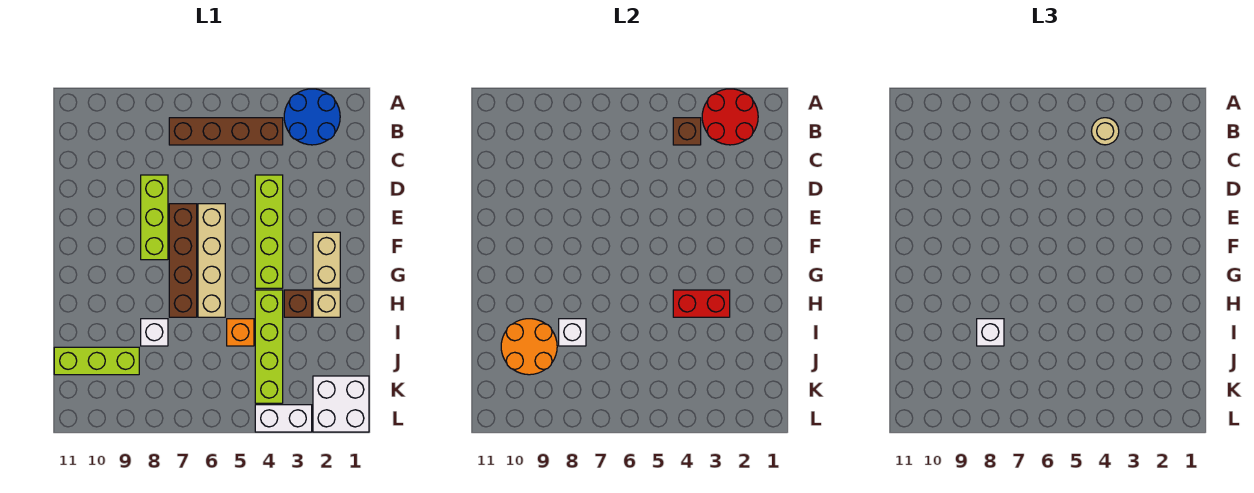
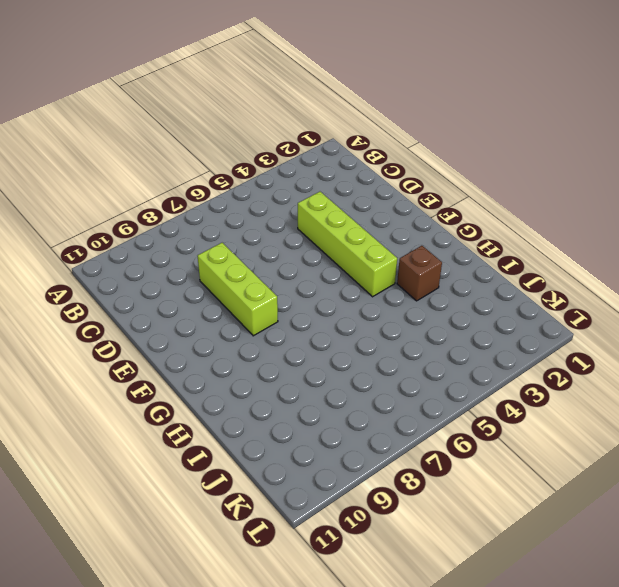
none -> blue round brick A2:B3 level 1
none -> brown brick B4:B7 level 1
none -> tan brick E6:H6 level 1

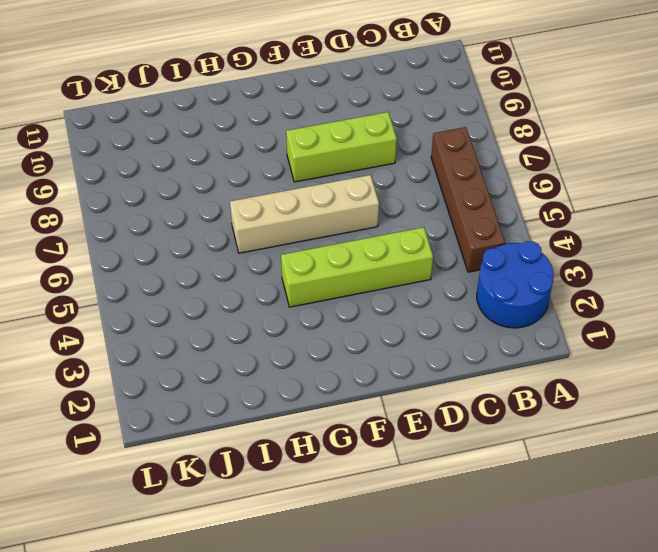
none -> brown brick E7:H7 level 1
none -> tan brick F2:G2 level 1
none -> tan brick H2 level 1

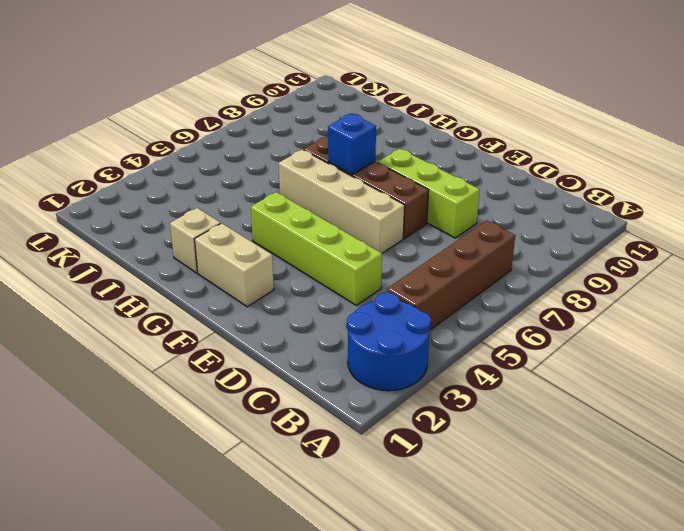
blue brick G7 level 2 -> none
none -> brown brick H3 level 1
none -> lime brick H4:K4 level 1
none -> orange brick I5 level 1

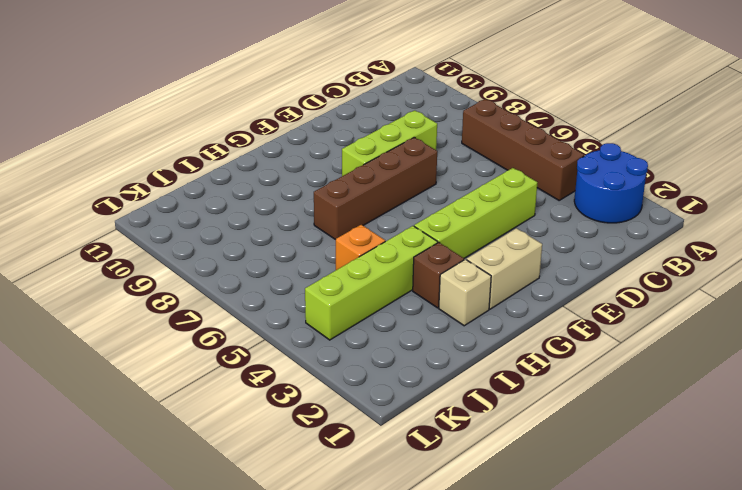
none -> tan brick E6:H6 level 1
none -> white brick I8 level 1
none -> lime brick J9:J11 level 1

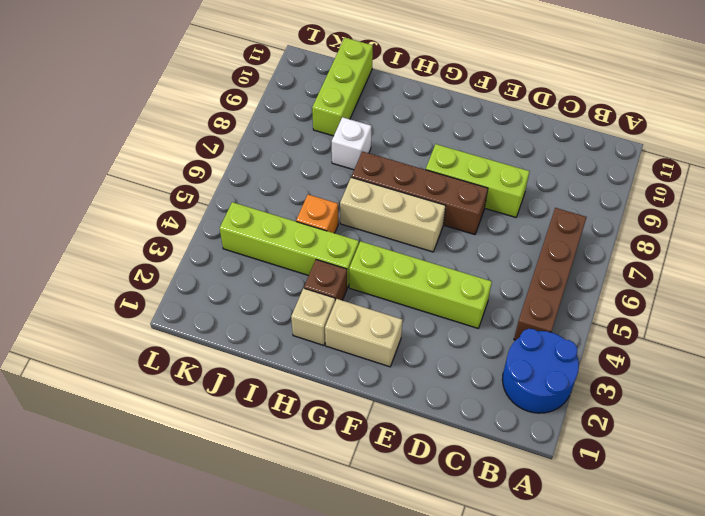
tan brick F6:H6 level 1 -> tan brick E6:H6 level 1
none -> white brick K1:L2 level 1
none -> white brick L3:L4 level 1
none -> red round brick A2:B3 level 2

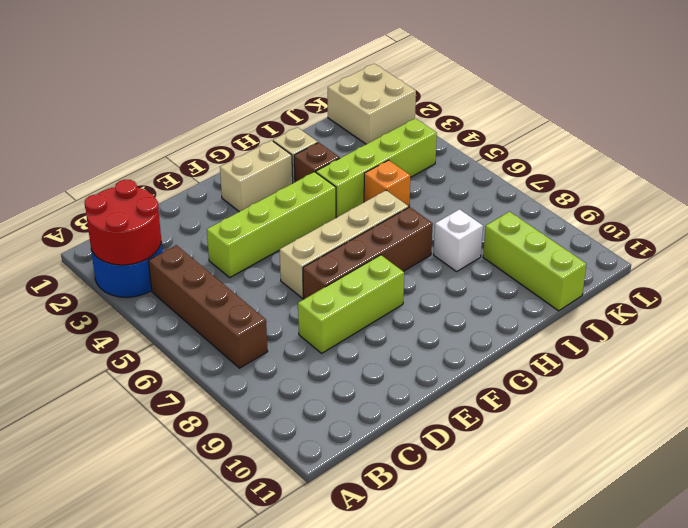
tan brick K1:L2 level 1 -> white brick K1:L2 level 1
none -> white brick L3:L4 level 1
none -> brown brick B4 level 2
none -> red brick H3:H4 level 2

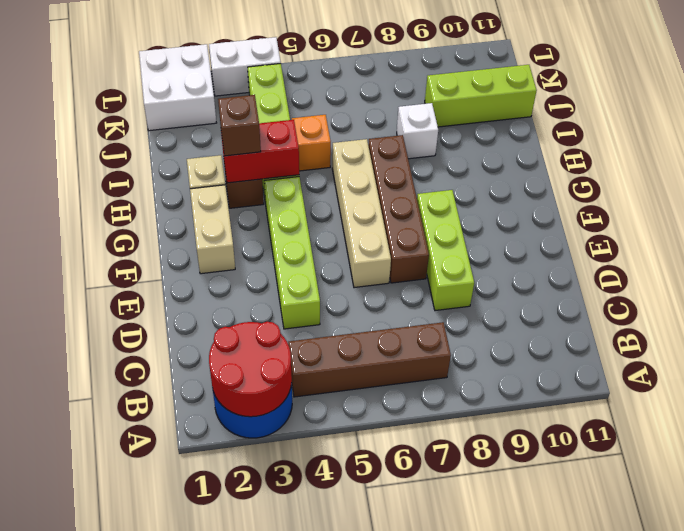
brown brick H3 level 3 -> brown brick B4 level 2
none -> white brick I8 level 2
none -> orange round brick I9:J10 level 2
none -> tan round brick B4 level 3

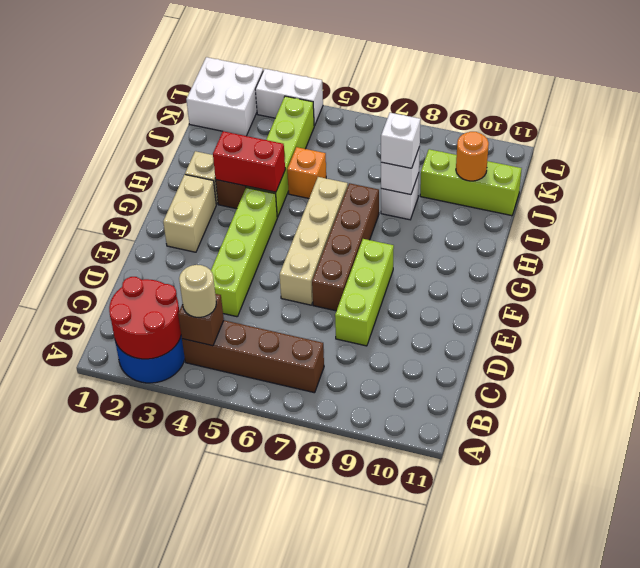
orange round brick J10 level 2 -> orange round brick I9:J10 level 2

